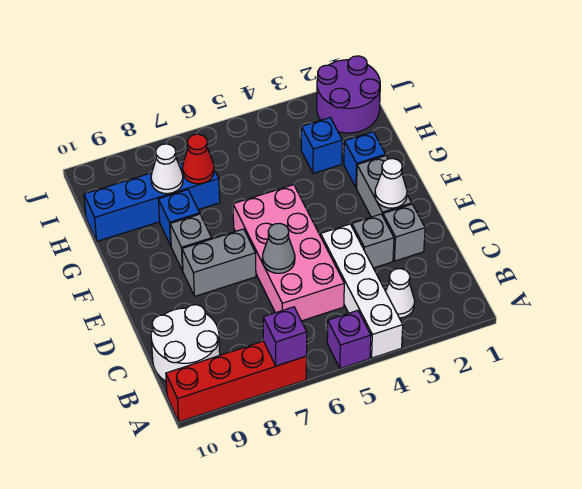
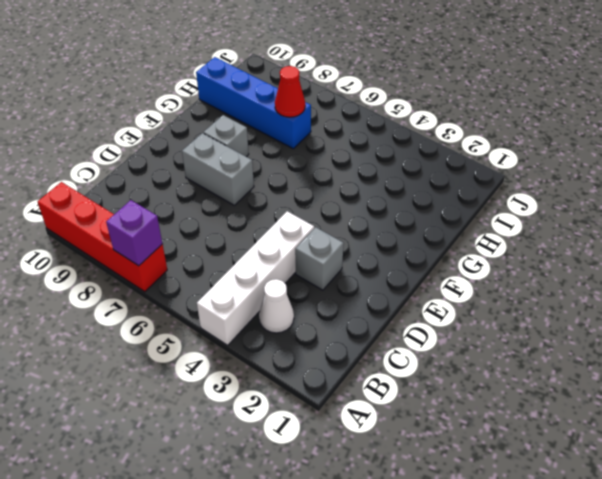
none -> purple brick A5 level 1
none -> white round brick B9:C10 level 1
none -> pink brick C5:F6 level 1

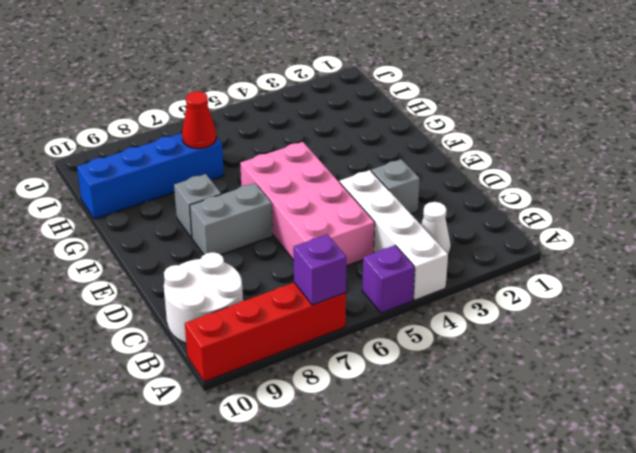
none -> grey brick D2 level 1
none -> grey brick E2:F2 level 1
none -> blue brick G2 level 1

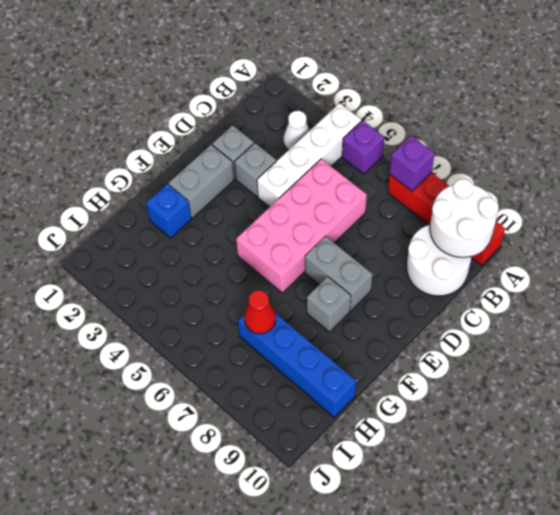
white round brick A9:B10 level 2 -> none
none -> blue brick G8 level 1
none -> blue brick H3 level 1
none -> purple round brick I1:J2 level 1

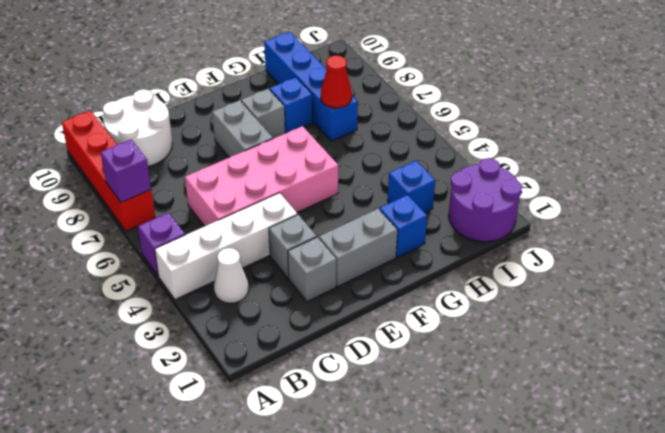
none -> grey cone D6 level 2
none -> white cone E2 level 2
none -> white cone H8 level 2

